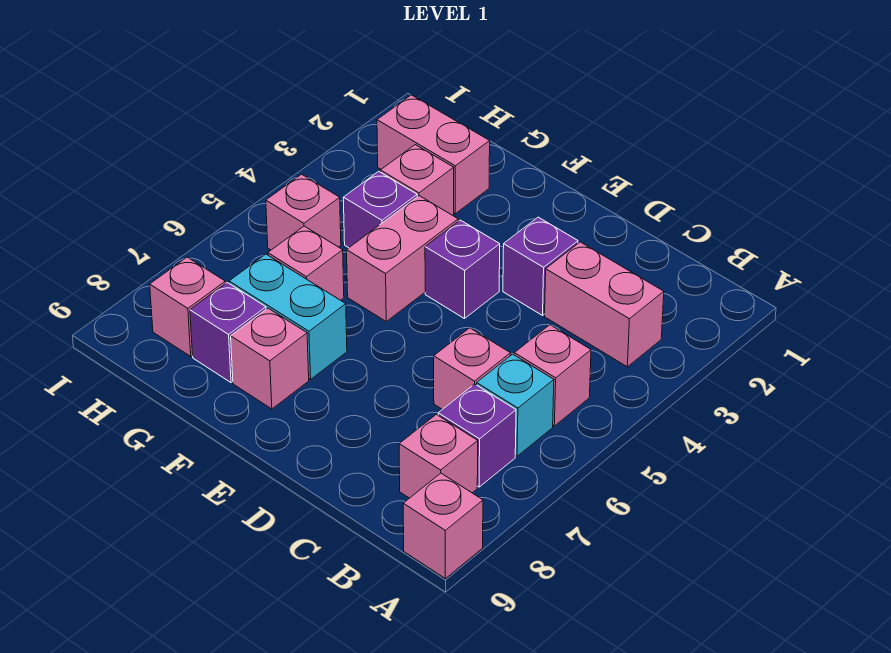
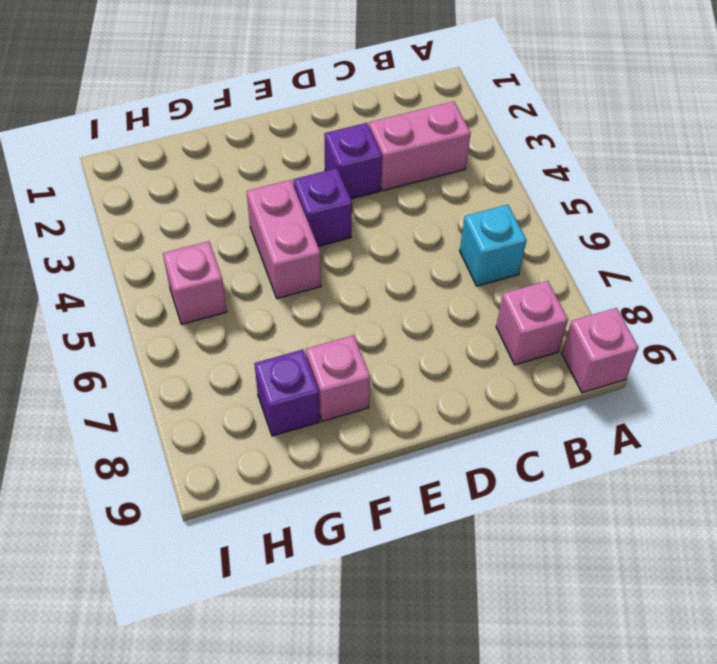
none -> pink brick B5 level 1
none -> purple brick B7 level 1
none -> pink brick C6 level 1

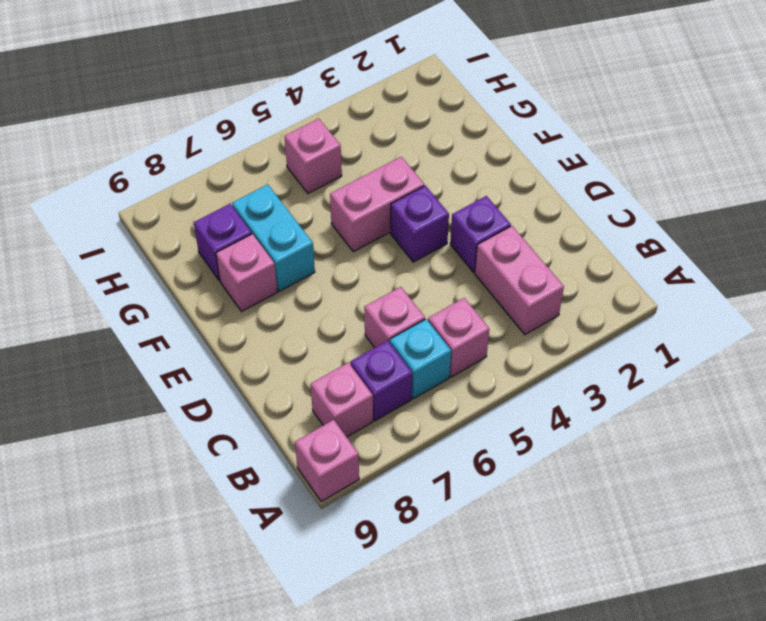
none -> pink brick G2:H2 level 1
none -> pink brick G3 level 1
none -> purple brick G4 level 1

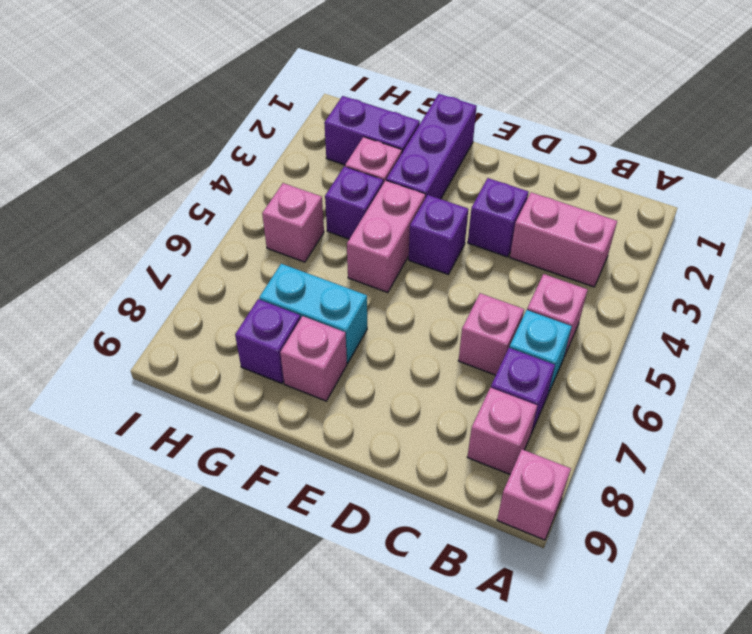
purple brick F1:F3 level 1 -> none
purple brick G2:H2 level 1 -> pink brick G2:H2 level 1
none -> pink brick G6 level 1
none -> pink brick H8 level 1

